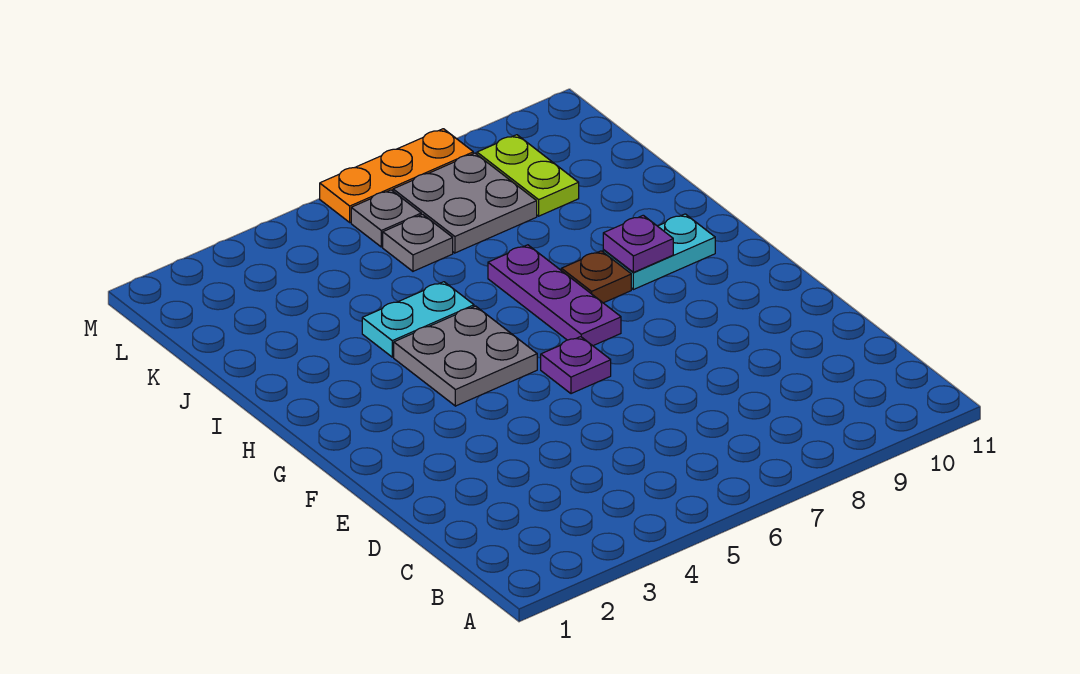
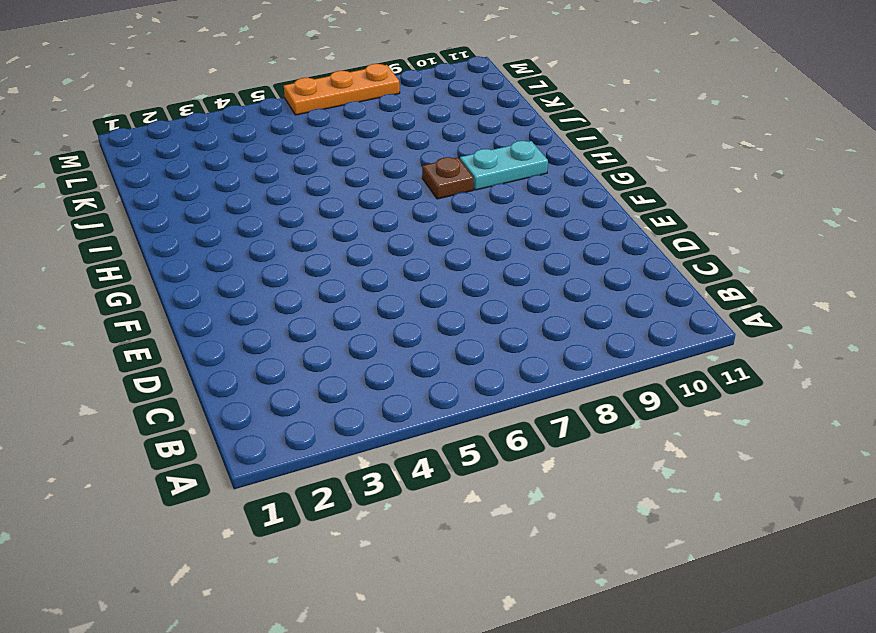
none -> purple plate F6 level 1
none -> grey plate G4:H5 level 1
none -> purple plate G7:I7 level 1

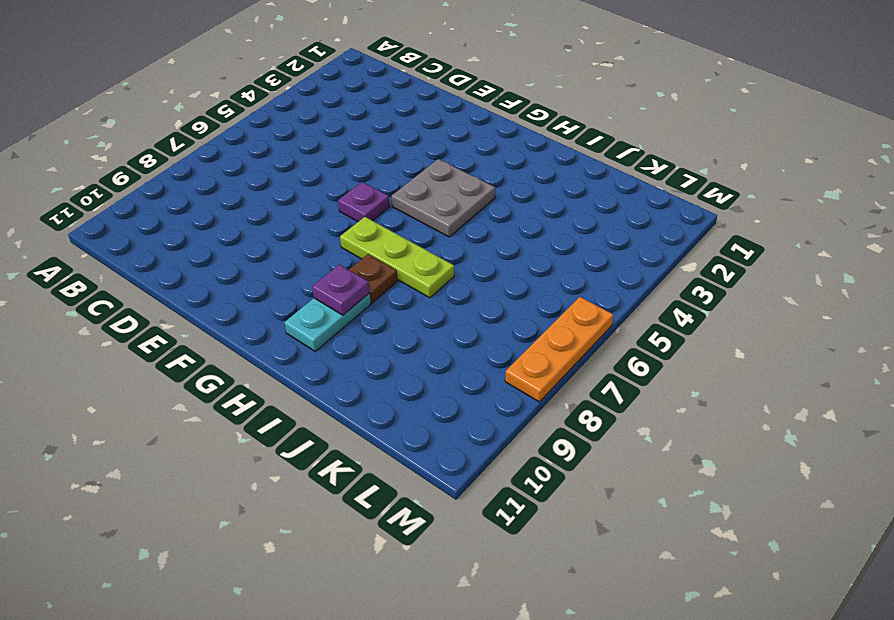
lime plate G7:I7 level 1 -> purple plate G7:I7 level 1
none -> cyan plate I4:I5 level 1
none -> grey plate K6 level 1
none -> grey plate K7:L8 level 1

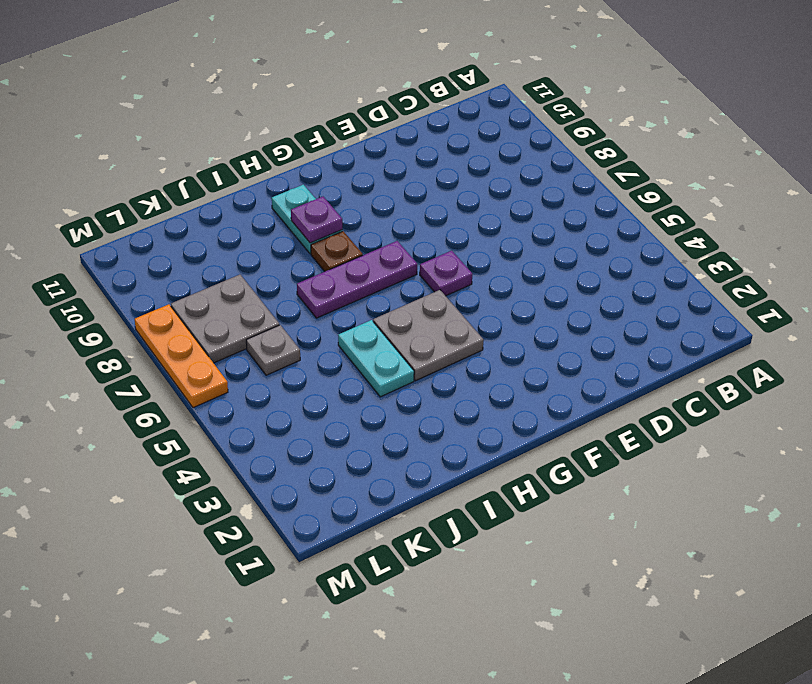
none -> lime plate K9:L9 level 1
none -> grey plate L6 level 1

